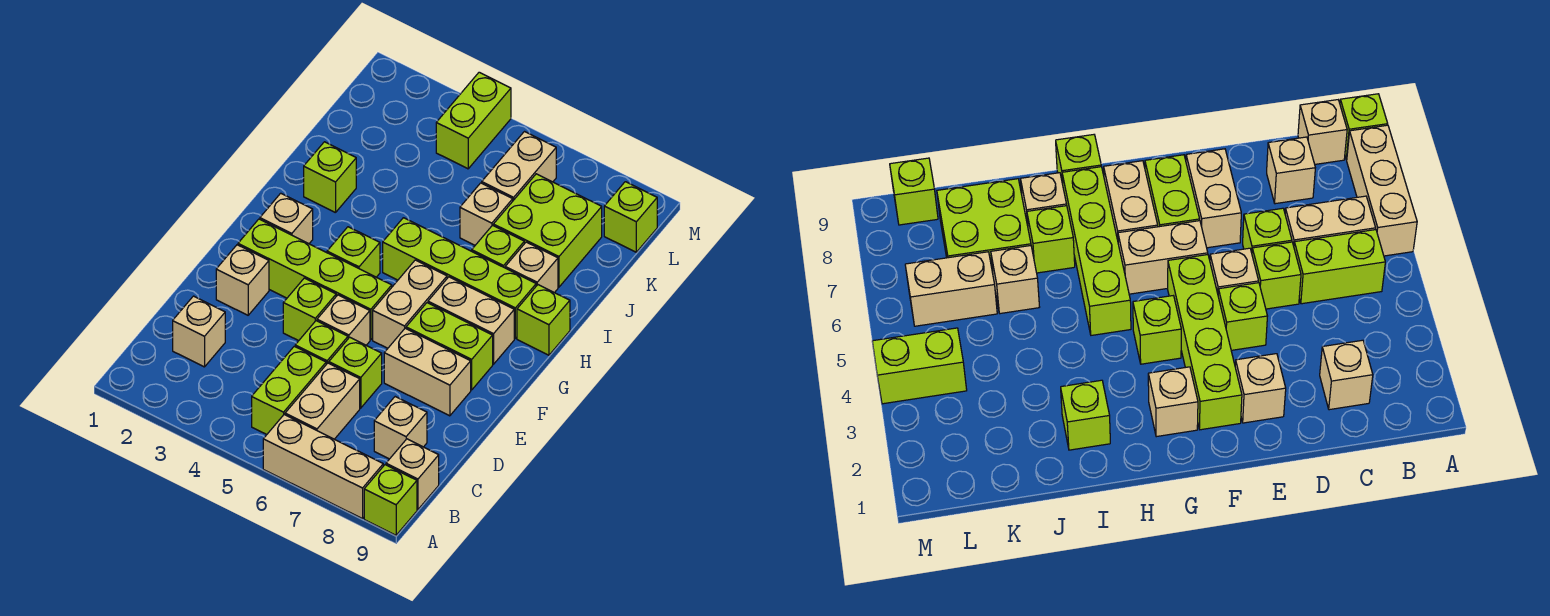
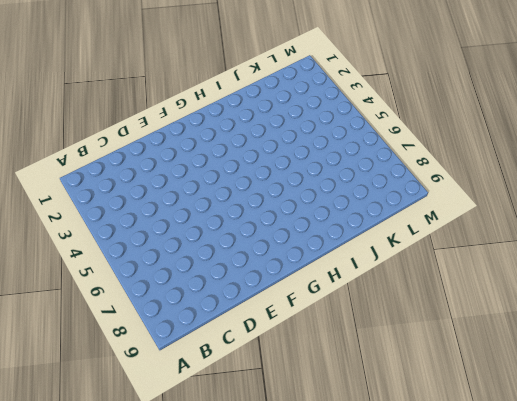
none -> tan brick A6:A8 level 1
none -> lime brick A9 level 1
none -> lime brick B5:C5 level 1

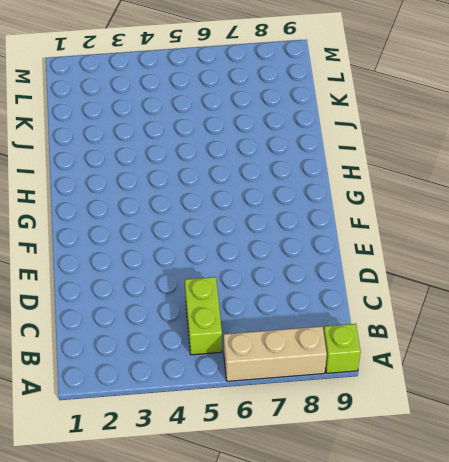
none -> tan brick B6:C6 level 1
none -> tan brick B9 level 1
none -> tan brick C2 level 1

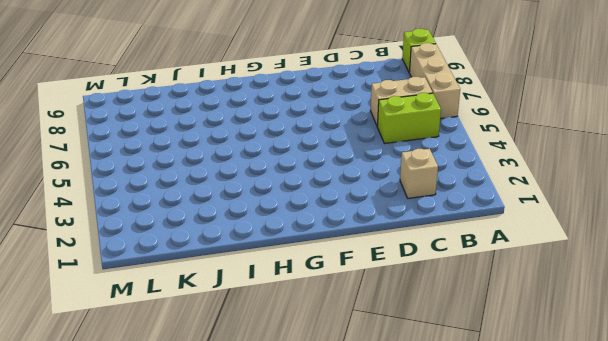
none -> tan brick B9 level 1
none -> tan brick C8 level 1
none -> lime brick D5 level 1

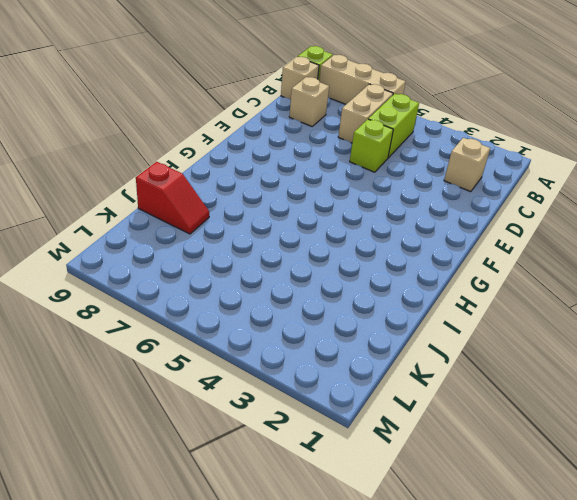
red slope J8:J9 level 1 top 9 -> lime brick J7:K8 level 1
none -> lime brick D6 level 1
none -> tan brick E2 level 1
none -> lime brick E4 level 1

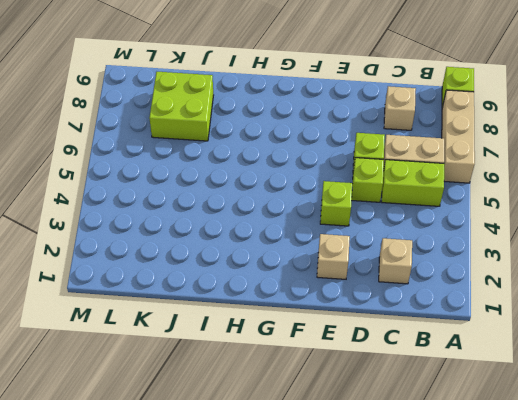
none -> tan brick B9 level 1
none -> tan brick E5 level 1
none -> tan brick E7:E8 level 1

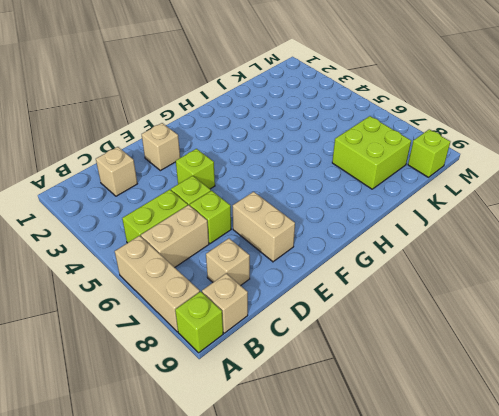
none -> tan brick E5 level 1
none -> lime brick F2:F5 level 1
none -> tan brick F6:G6 level 1

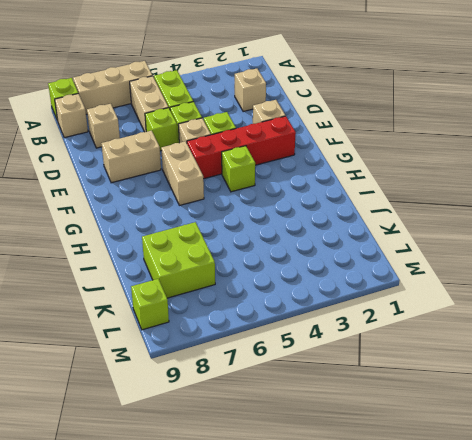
red brick F2:F5 level 1 -> lime brick F2:F5 level 1
none -> lime brick F7:F8 level 1
none -> tan brick G2 level 1
none -> tan brick G7:G8 level 1

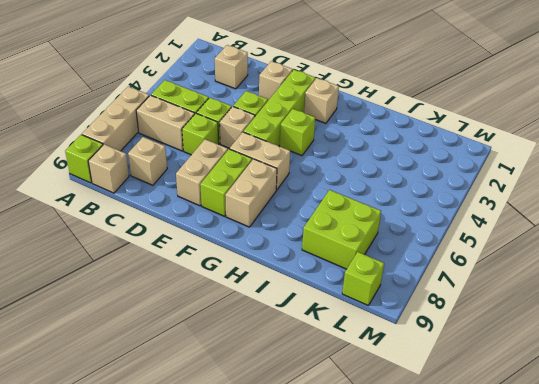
none -> lime brick H5:H8 level 1
none -> lime brick H9 level 1
none -> lime brick I2 level 1

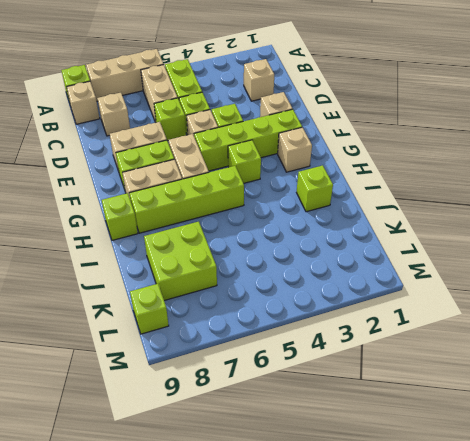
none -> lime brick I7 level 1
none -> tan brick I8 level 1
none -> tan brick J6 level 1

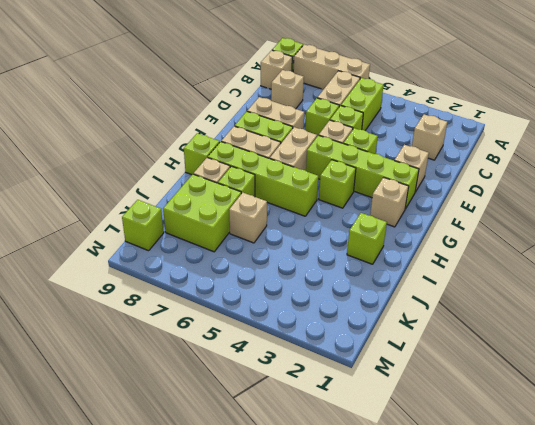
none -> tan brick K6:L6 level 1
none -> lime brick L4:M4 level 1

